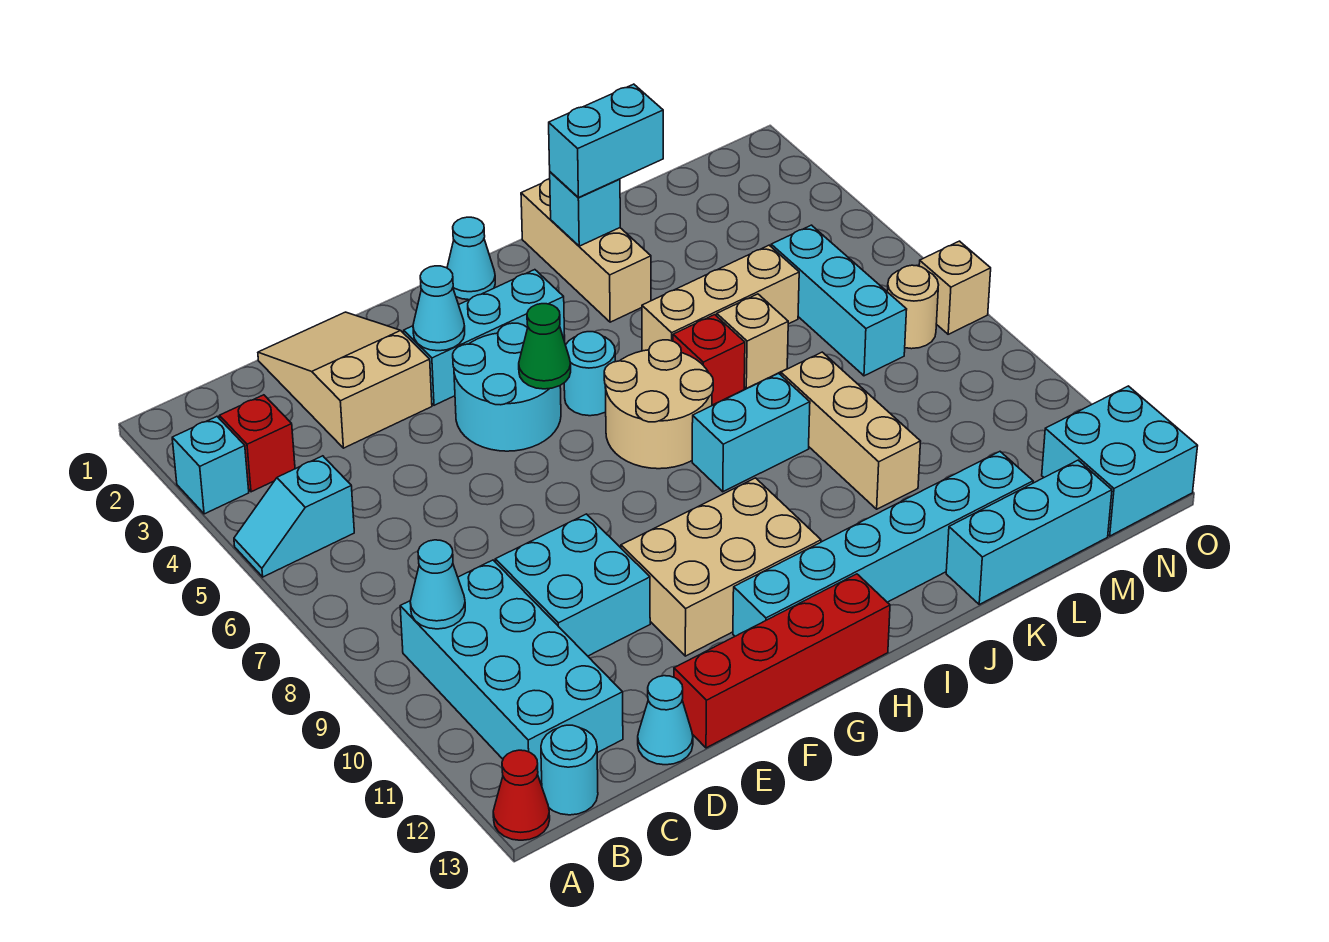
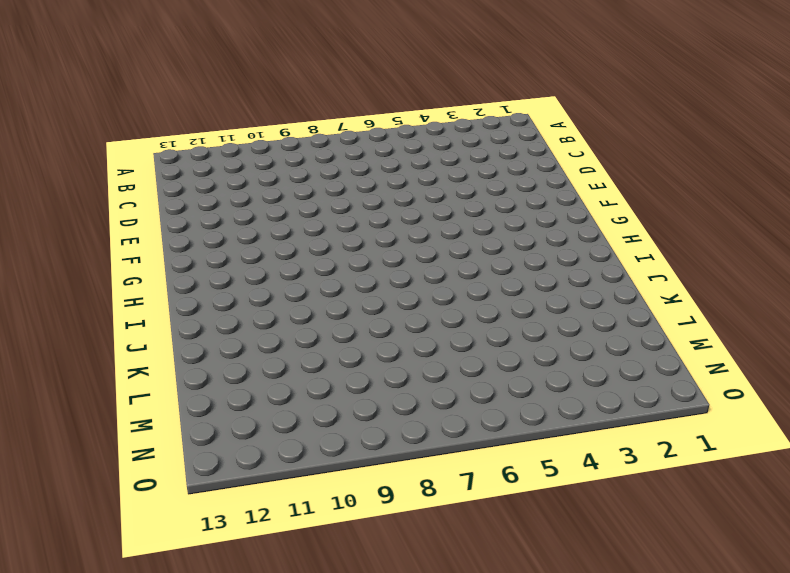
none -> cyan brick A3 level 1
none -> cyan slope A5:B5 level 1 top B
none -> red cone A13 level 1
none -> red brick B3 level 1

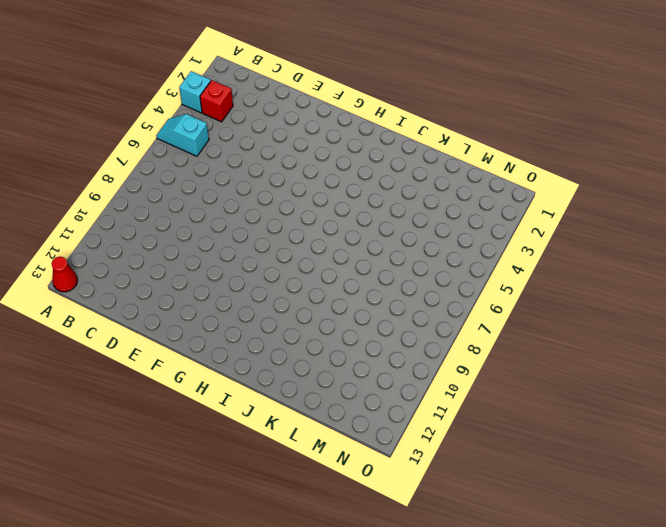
none -> cyan brick B9:C12 level 1
none -> cyan round brick B13 level 1
none -> tan slope D1:E3 level 1 top 3
none -> cyan brick D9:E10 level 1

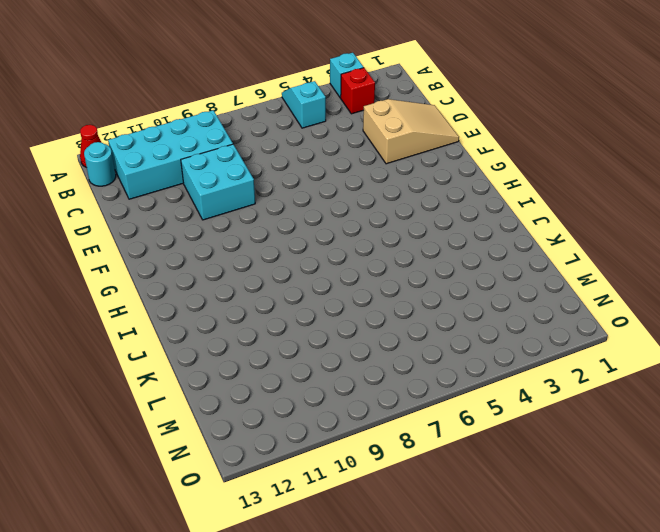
none -> cyan cone D13 level 1
none -> red brick E13:H13 level 1
none -> cyan brick F3:H3 level 1
none -> cyan round brick F4:G5 level 1

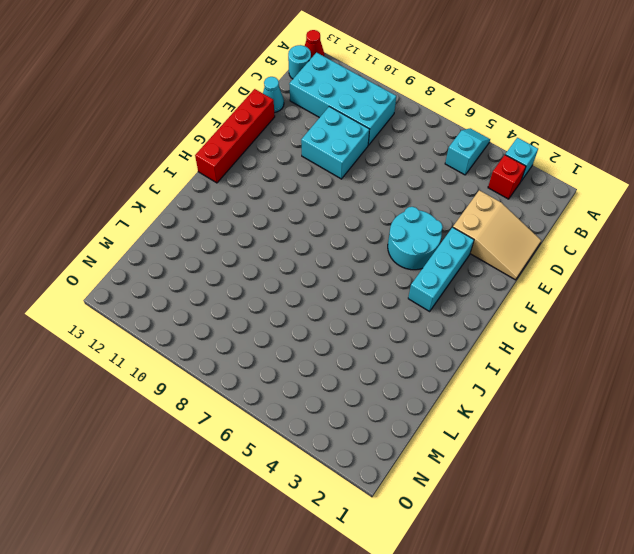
none -> tan brick F10:H11 level 1
none -> cyan brick G12:L12 level 1
none -> cyan cone H1 level 1
none -> cyan round brick H5 level 1

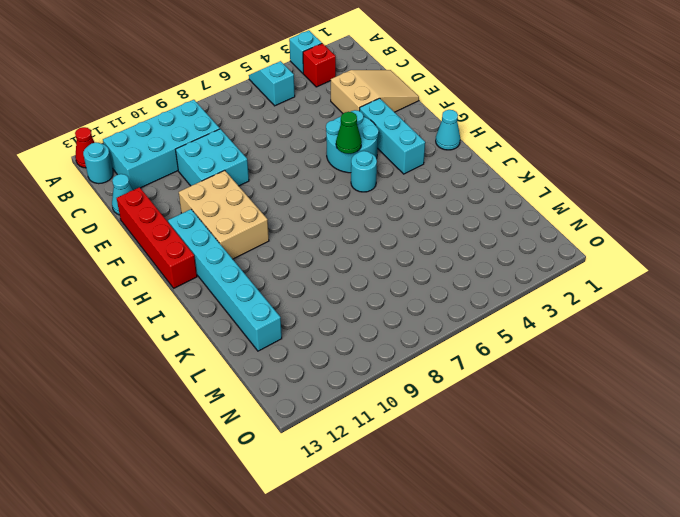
none -> tan round brick H6:I7 level 1
none -> cyan brick I8:J8 level 1
none -> tan brick J1:J3 level 1
none -> tan brick J5:L5 level 1

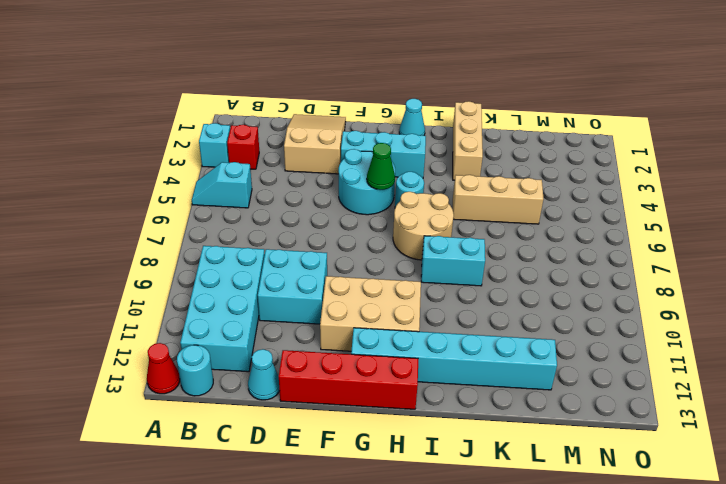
none -> red brick J6 level 1
none -> tan brick K6 level 1
none -> tan brick K8:K10 level 1
none -> cyan brick K13:M13 level 1

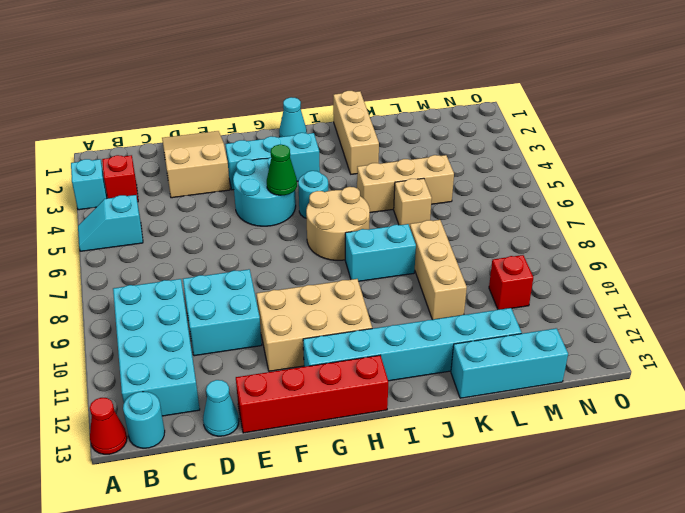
red brick M10 level 1 -> red brick J6 level 1
none -> cyan brick M5:M7 level 1
none -> tan round brick N7 level 1
none -> cyan brick N12:O13 level 1
none -> tan brick O7 level 1

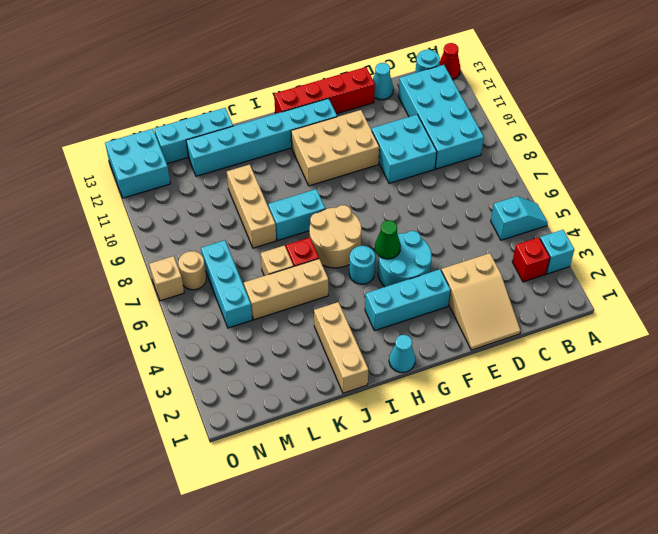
none -> cyan cone B9 level 2
none -> cyan cone F3 level 2
none -> cyan brick J2 level 2
none -> cyan brick J2:K2 level 3

